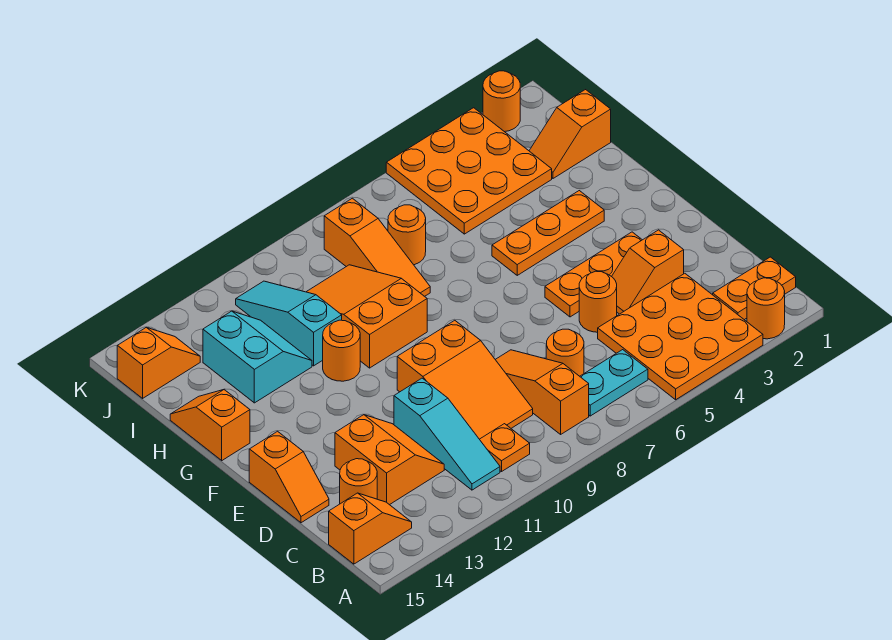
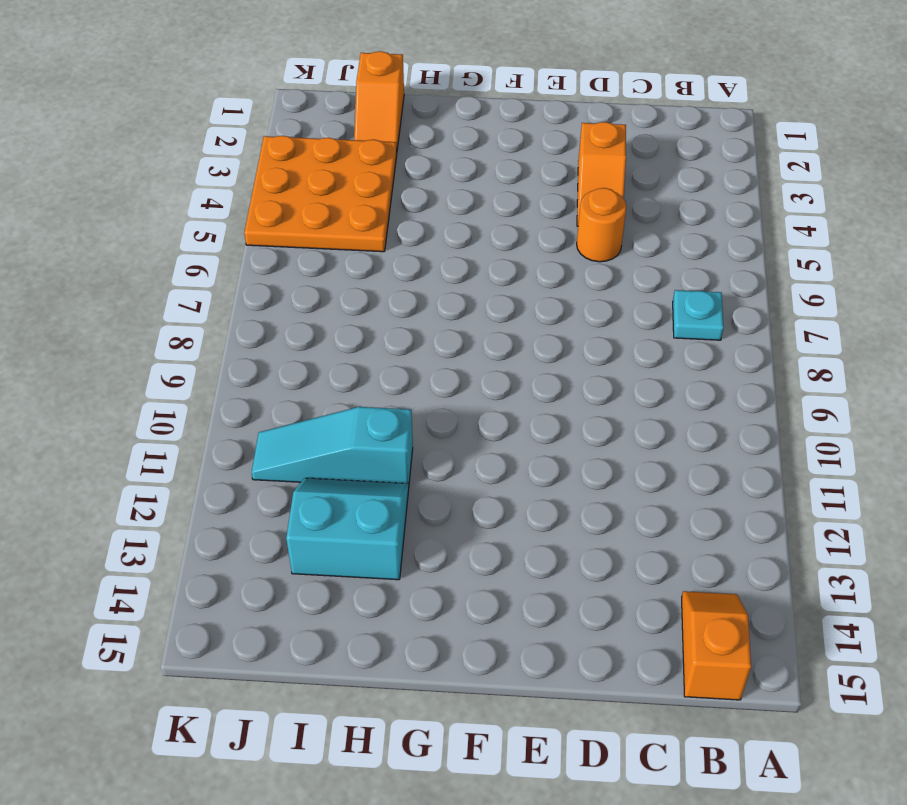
cyan plate B7 level 1 -> cyan plate B6:B7 level 1
none -> orange round brick A2 level 1
none -> orange plate A3:C5 level 1
none -> orange plate B1:B2 level 1

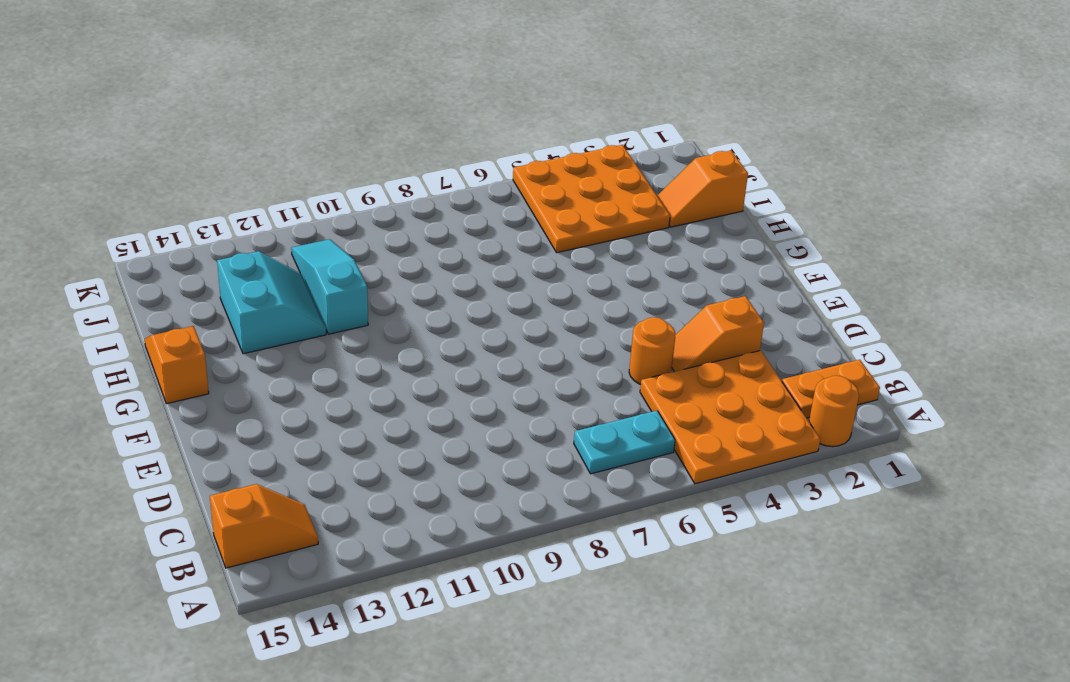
none -> orange slope B8:D8 level 1 top B
none -> orange plate B10 level 1
none -> cyan slope B11:D11 level 1 top D

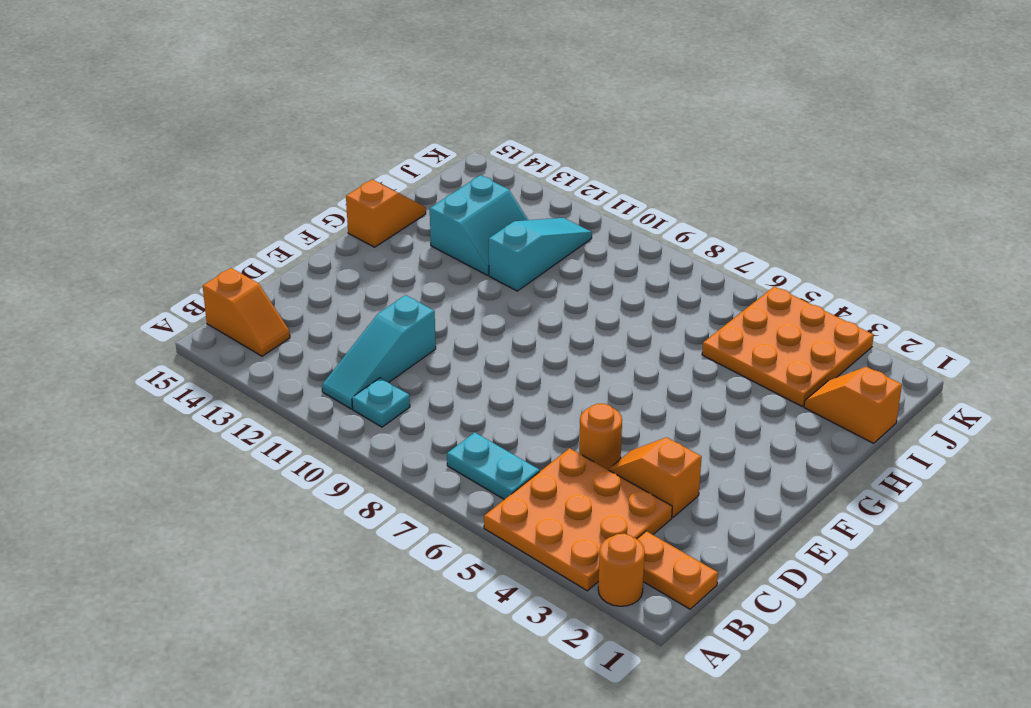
cyan plate B10 level 1 -> orange plate B10 level 1
none -> orange slope B8:D8 level 1 top B
none -> orange round brick C7 level 1
none -> orange slope C9:E10 level 1 top E

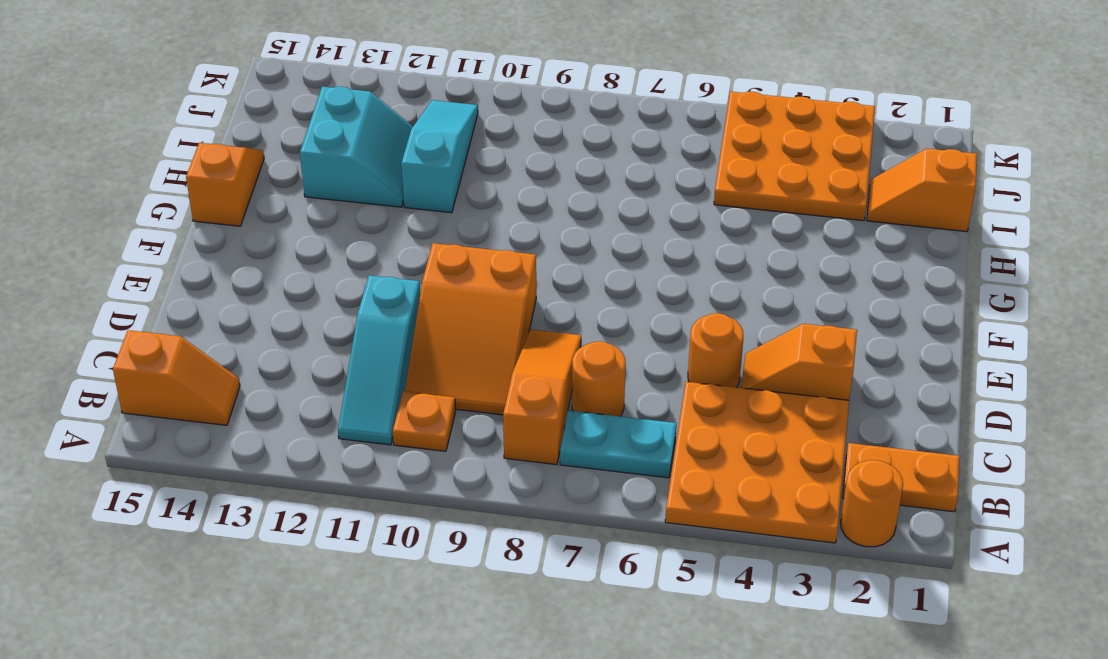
none -> orange slope C12:D13 level 1 top 13
none -> orange round brick C14 level 1
none -> orange slope D15:E15 level 1 top E

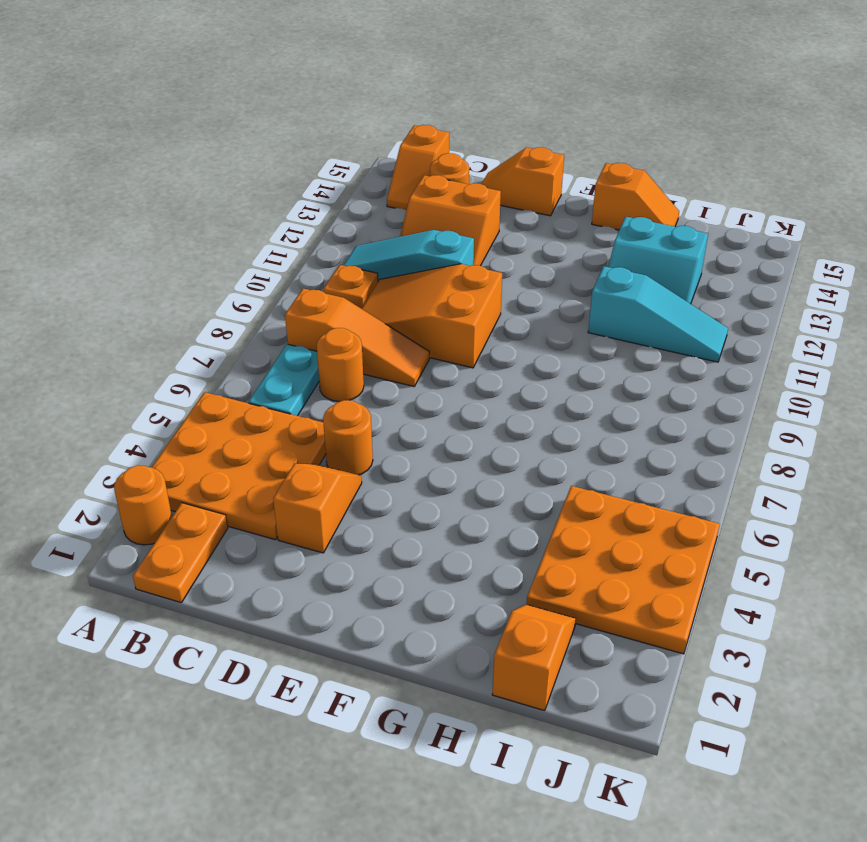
none -> orange plate E3:E5 level 1
none -> orange plate G3:G5 level 1
none -> orange slope G9:I10 level 1 top G

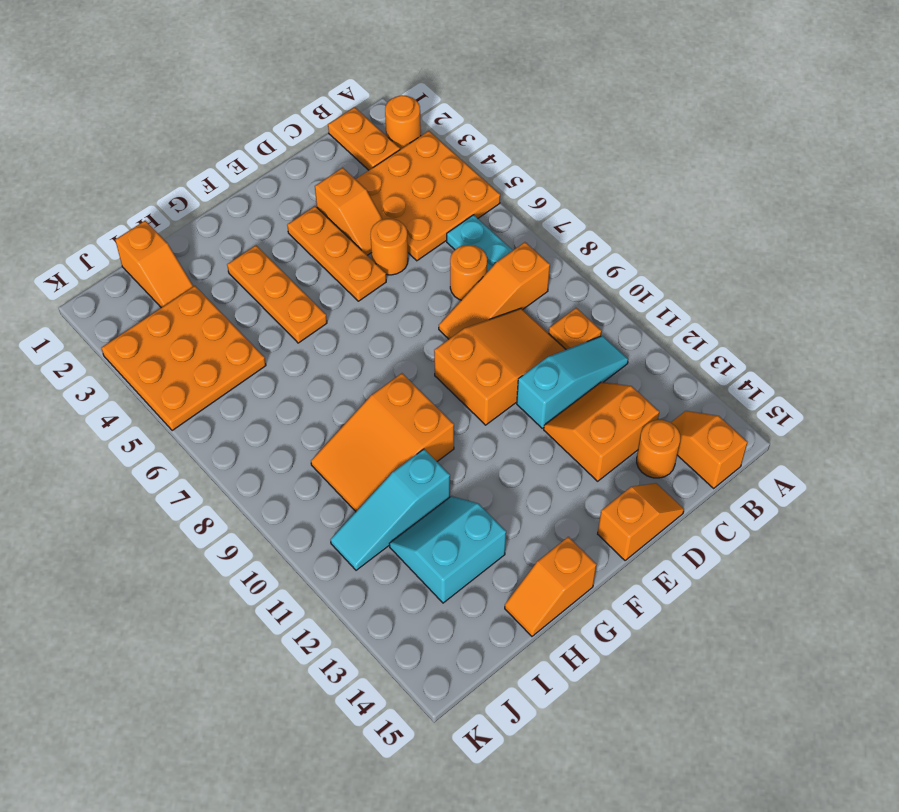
none -> orange round brick G11 level 1
none -> orange slope H8:J8 level 1 top J
none -> orange round brick I7 level 1

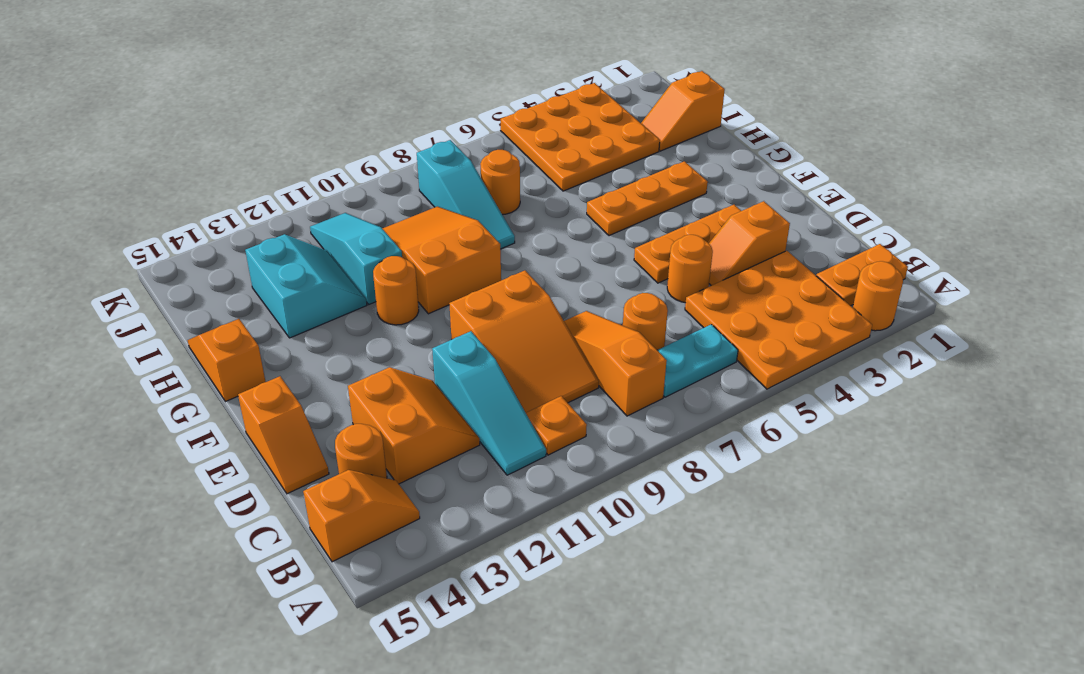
cyan slope H8:J8 level 1 top J -> orange slope H8:J8 level 1 top J
none -> orange slope J14:J15 level 1 top 15
none -> orange round brick K2 level 1

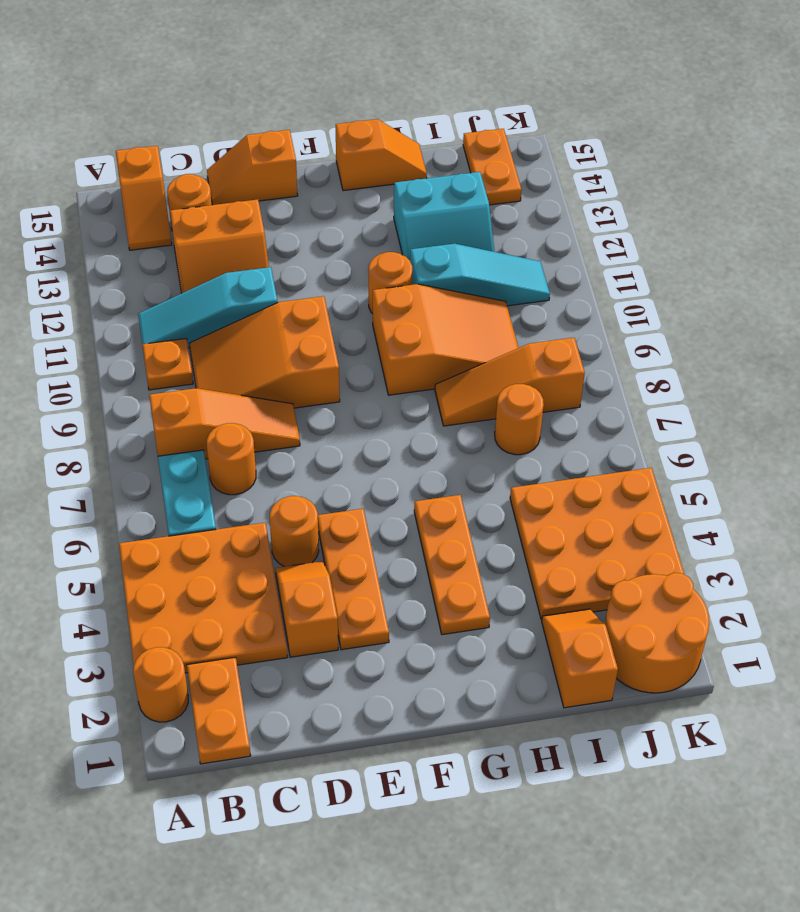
orange round brick J1:K2 level 1 -> orange round brick K2 level 1
orange plate J14:J15 level 1 -> orange slope J14:J15 level 1 top 15

